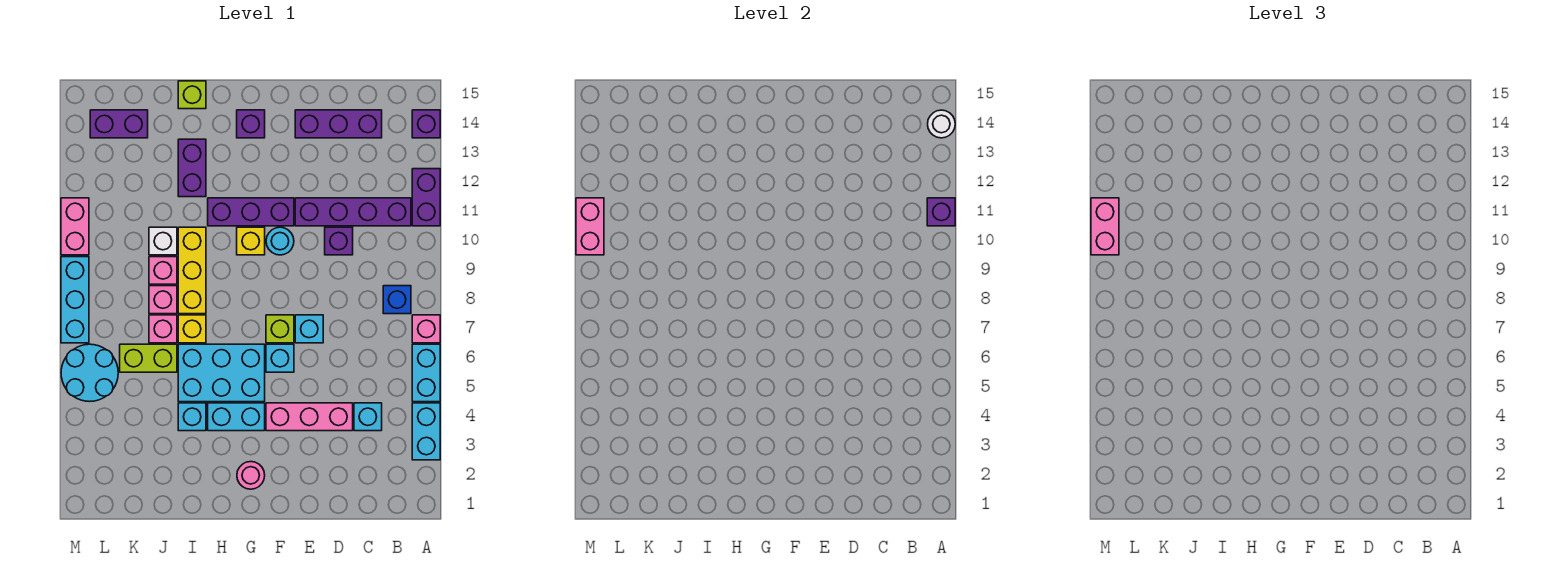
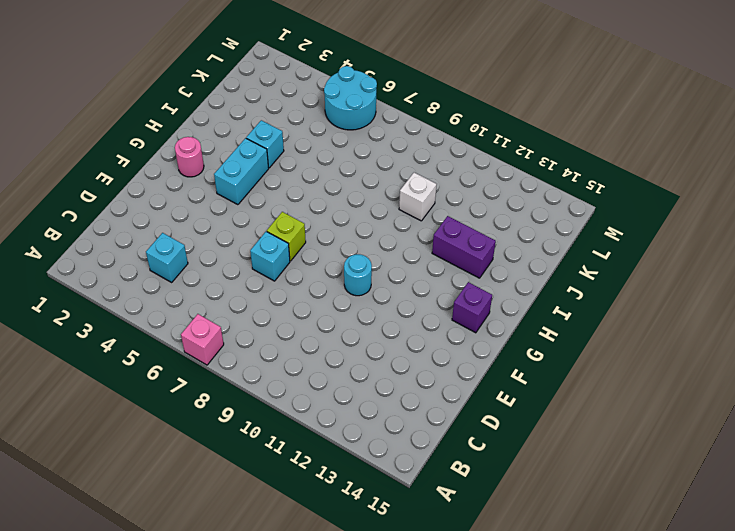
none -> cyan brick A3:A4 level 1
none -> cyan brick A5:A6 level 1
none -> purple brick A11:A12 level 1
none -> purple brick A14 level 1

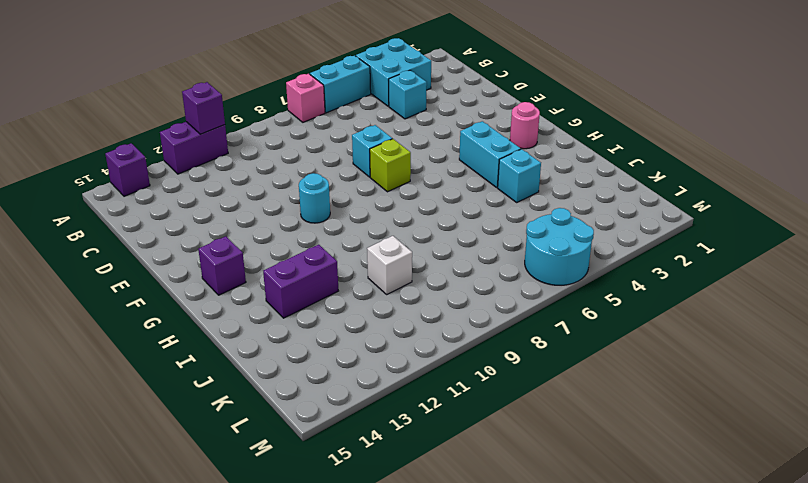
cyan brick A3:B4 level 1 -> cyan brick A3:A4 level 1
none -> blue brick B8 level 1
none -> purple brick B11:E11 level 1
none -> purple brick C14:E14 level 1
none -> pink brick D4:F4 level 1

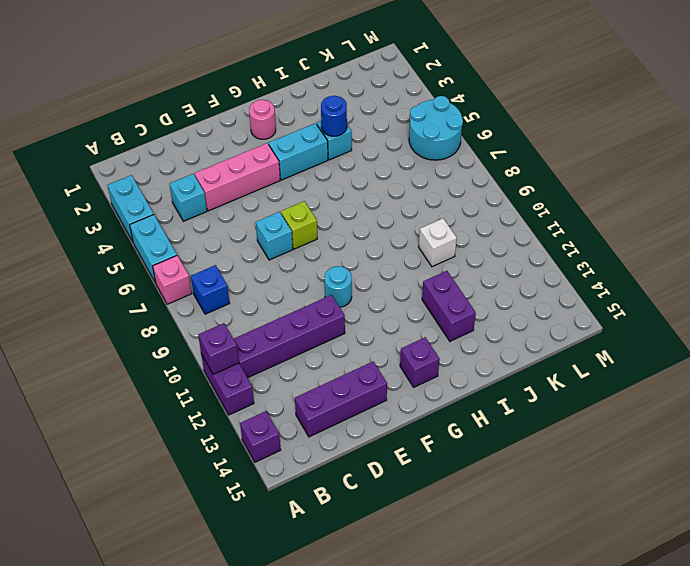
blue round brick I4 level 2 -> none
none -> purple brick D10 level 1
none -> cyan brick F6 level 1
none -> purple brick F11:H11 level 1
none -> cyan brick G5:I6 level 1

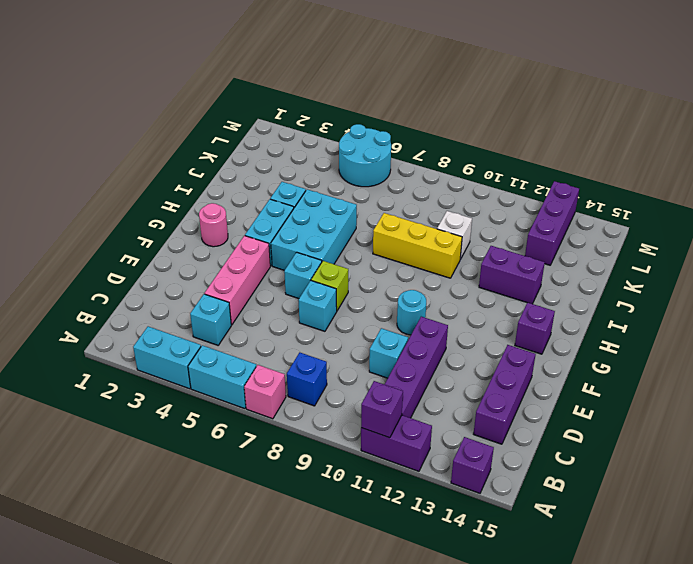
cyan brick D10 level 1 -> purple brick D10 level 1
purple brick K13:M13 level 1 -> purple brick F11:H11 level 1
none -> yellow brick G10 level 1
none -> yellow brick I7 level 1
none -> lime brick I15 level 1
none -> lime brick J6:K6 level 1

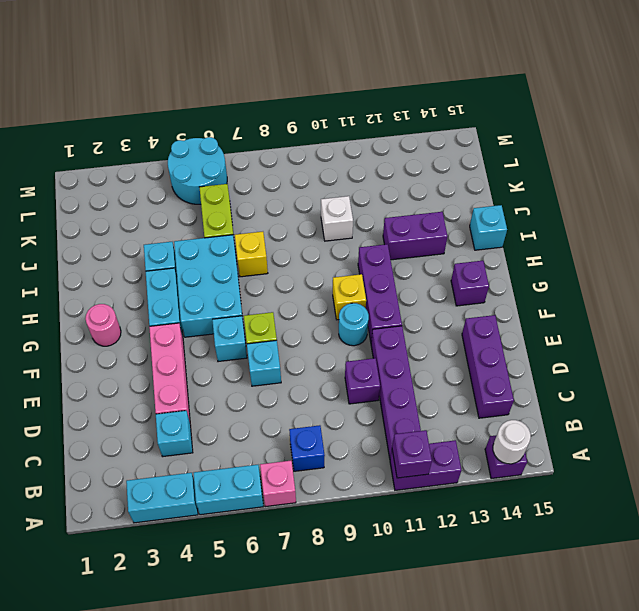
cyan brick I15 level 1 -> lime brick I15 level 1
none -> yellow brick I8:I10 level 1
none -> pink brick J7 level 1
none -> pink brick J8 level 1
none -> pink brick J9 level 1

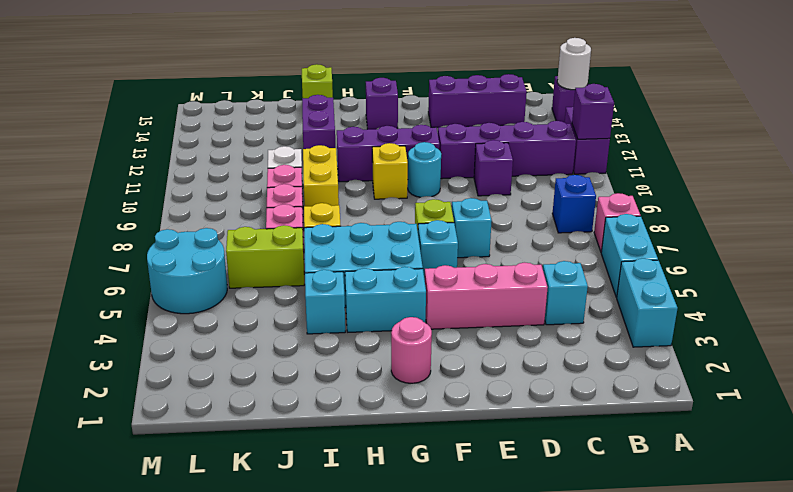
yellow brick I9:I10 level 1 -> yellow brick I8:I10 level 1
none -> purple brick K14:L14 level 1
none -> cyan brick M7:M9 level 1
none -> pink brick M10:M11 level 1
none -> pink brick M10:M11 level 2

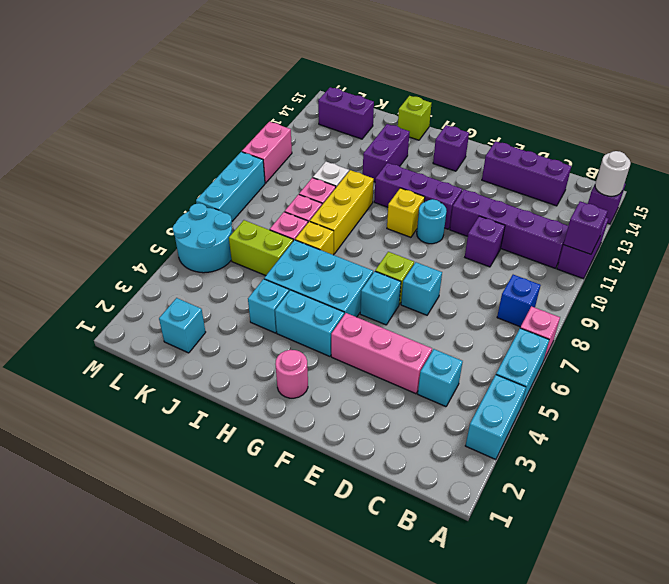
cyan brick K2 level 1 -> none
none -> pink brick M10:M11 level 2
none -> pink brick M10:M11 level 3

